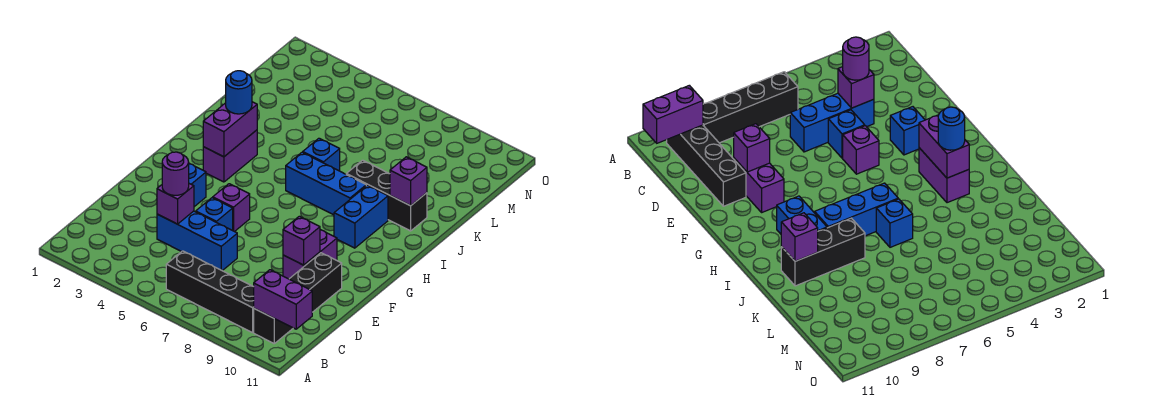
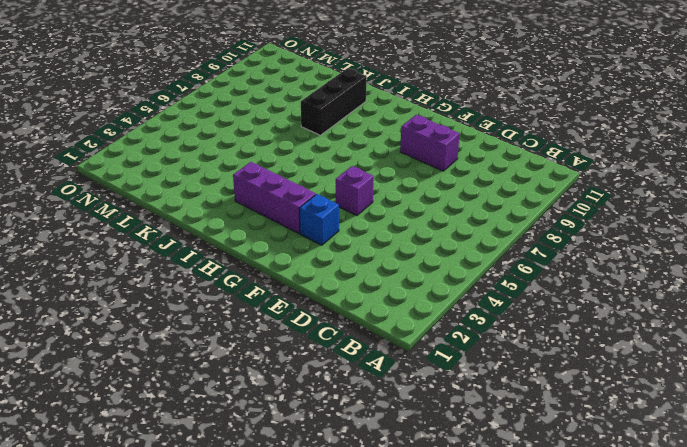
purple brick G3:I3 level 1 -> purple brick H3:I3 level 1
none -> black brick B6:B9 level 1
none -> black brick B10:E10 level 1
none -> blue brick D4:D6 level 1

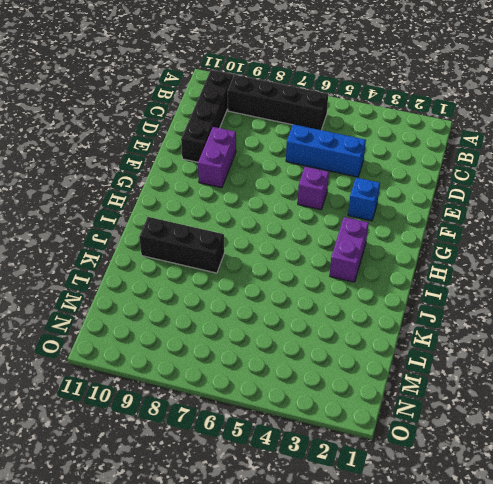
none -> blue brick E5 level 1
none -> blue brick H9:I9 level 1
none -> blue brick I6:I8 level 1

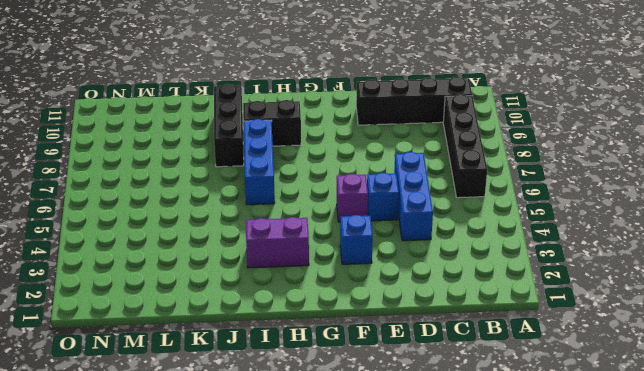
black brick H9:I9 level 1 -> blue brick H9:I9 level 1
none -> purple brick E9:F9 level 1
none -> blue brick J6 level 1
none -> purple brick B10:B11 level 2

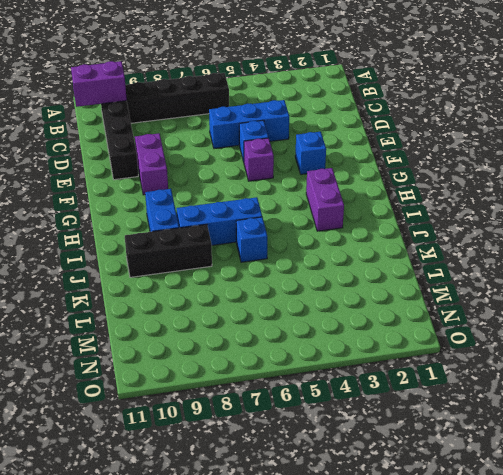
none -> purple brick D4 level 2
none -> purple brick E9 level 2
none -> purple brick H3:I3 level 2

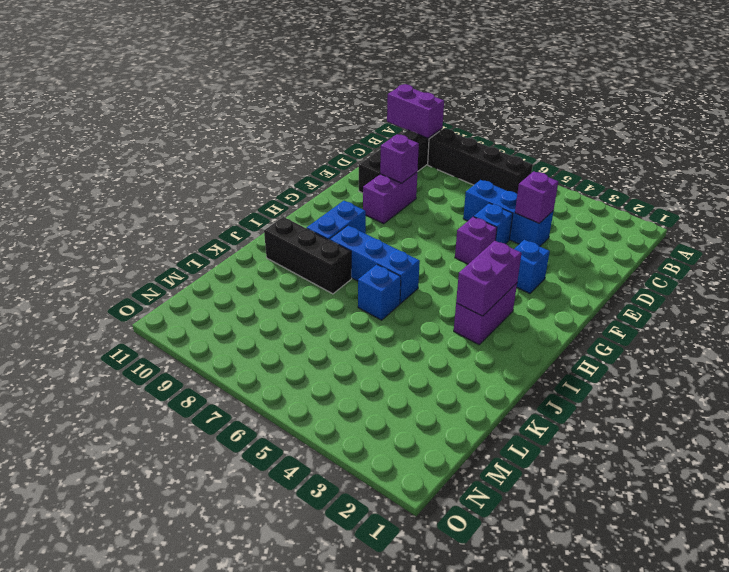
none -> purple brick J10 level 2
none -> purple round brick D4 level 3
none -> blue round brick I3 level 3

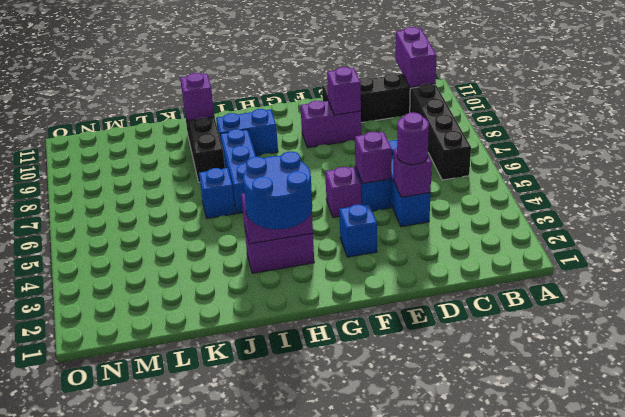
purple brick E5 level 2 -> none
blue round brick H2:I3 level 3 -> blue round brick I3 level 3

